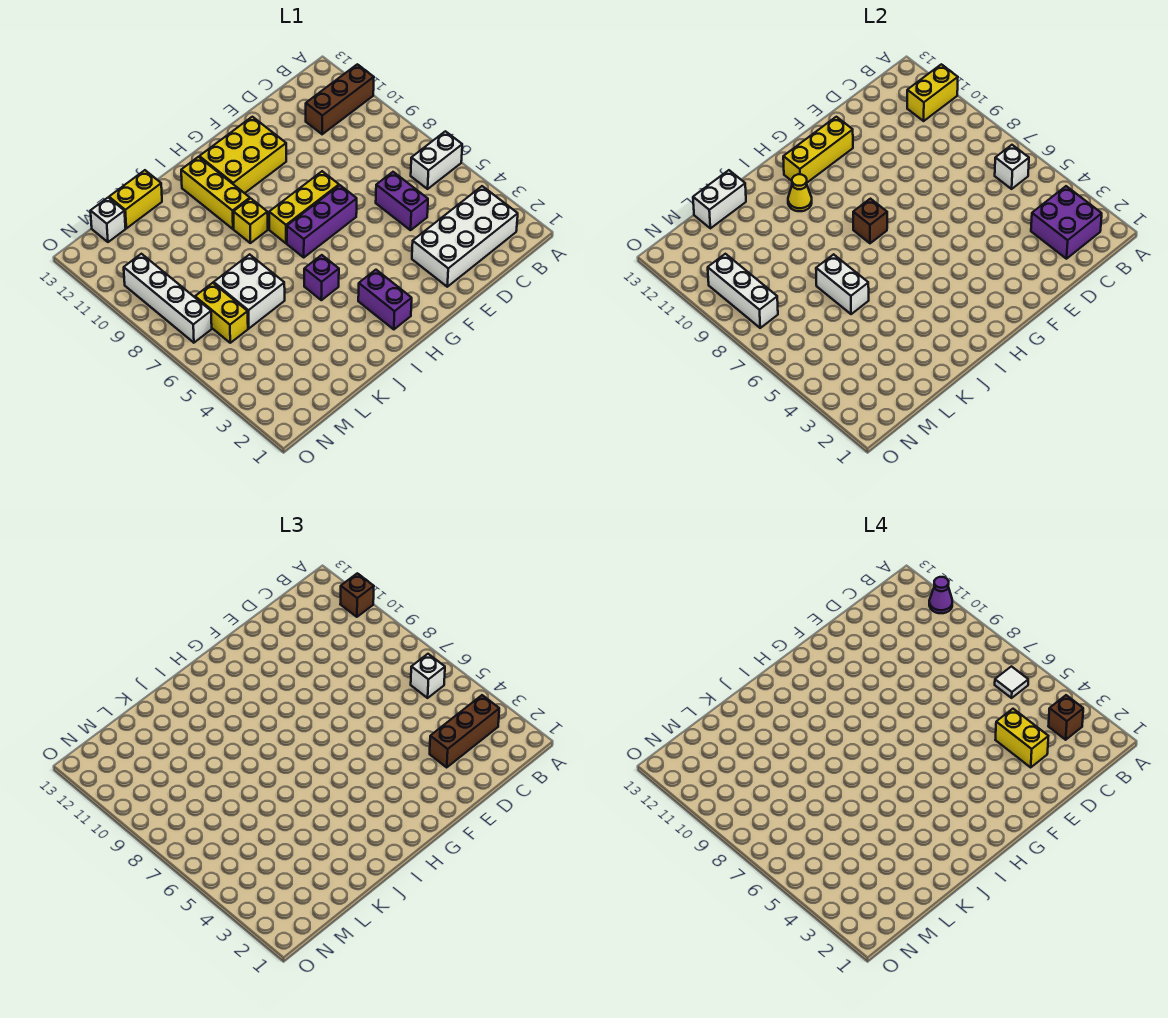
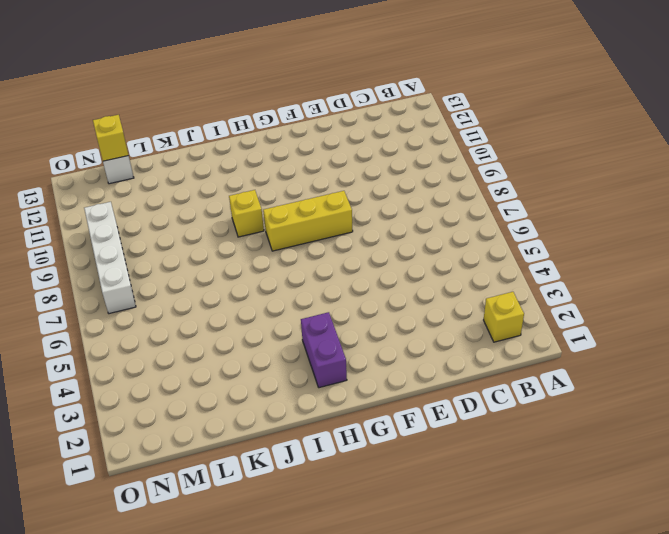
yellow brick B2 level 1 -> white brick B2:E3 level 1
yellow brick M13 level 2 -> none
none -> white brick A6:B6 level 1
none -> brown brick A11:C11 level 1
none -> purple brick D5:D6 level 1
none -> purple brick F7:H7 level 1

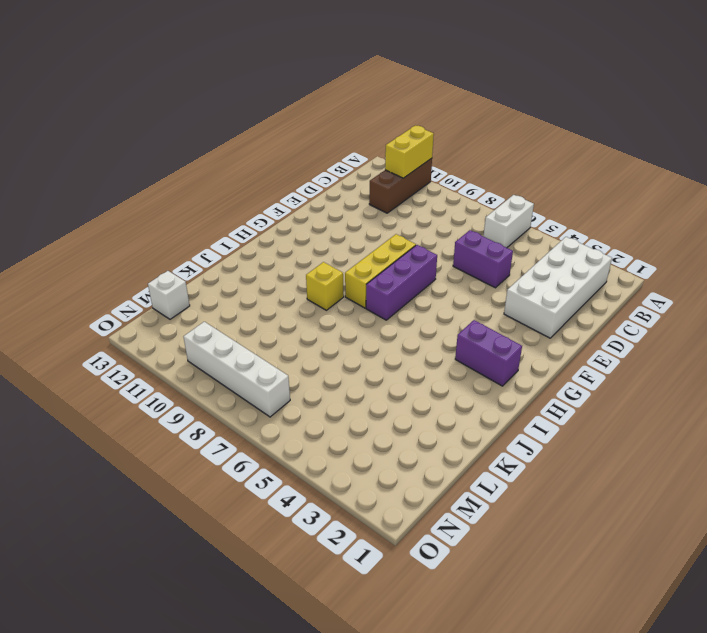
none -> yellow brick F11:H12 level 1
none -> purple brick I5 level 1
none -> yellow brick I10:I12 level 1
none -> white brick K6:L7 level 1

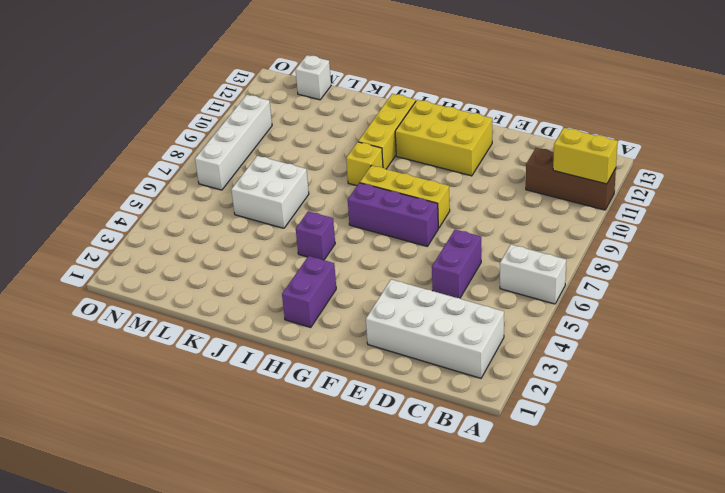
none -> yellow brick K13:L13 level 1
none -> yellow brick M6:M7 level 1
none -> purple brick B2:C3 level 2
none -> white brick B6 level 2

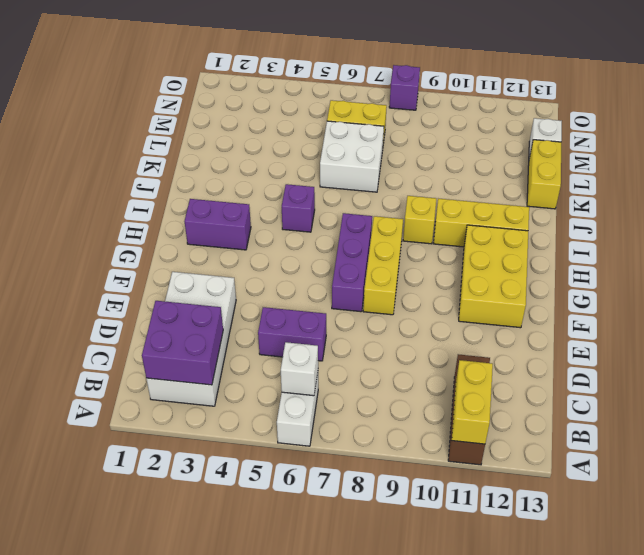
purple brick O8 level 1 -> none
none -> white brick N7:N10 level 1
none -> yellow brick F12:H12 level 2
none -> brown brick H8 level 2
none -> yellow cone I11 level 2

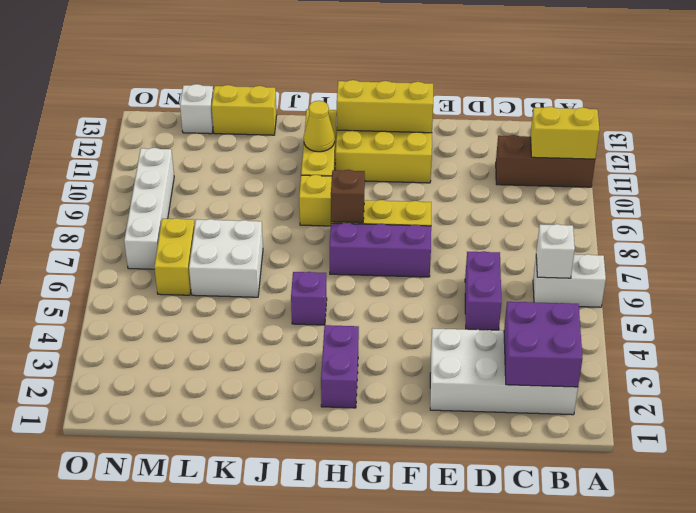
none -> white brick K6:K7 level 2
none -> white brick K13:L13 level 2
none -> white brick N8:N10 level 2
none -> brown brick A11 level 3

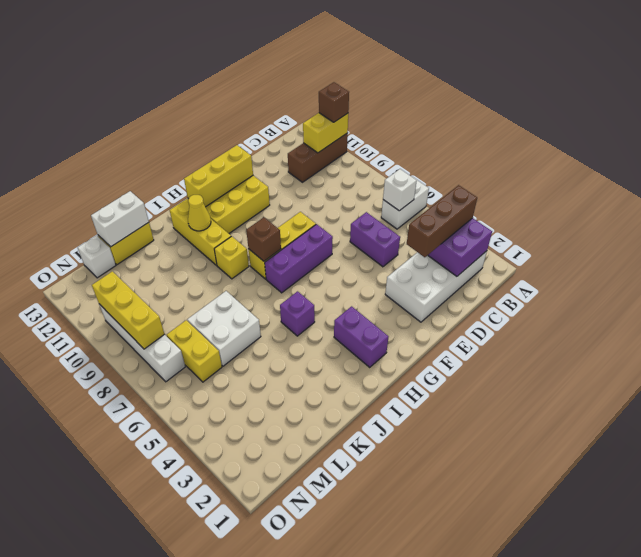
yellow brick N8:N10 level 2 -> white brick N8:N10 level 2
none -> white brick K6:K7 level 2
none -> white brick B6 level 3
none -> purple cone A11 level 4
none -> brown brick B3 level 4

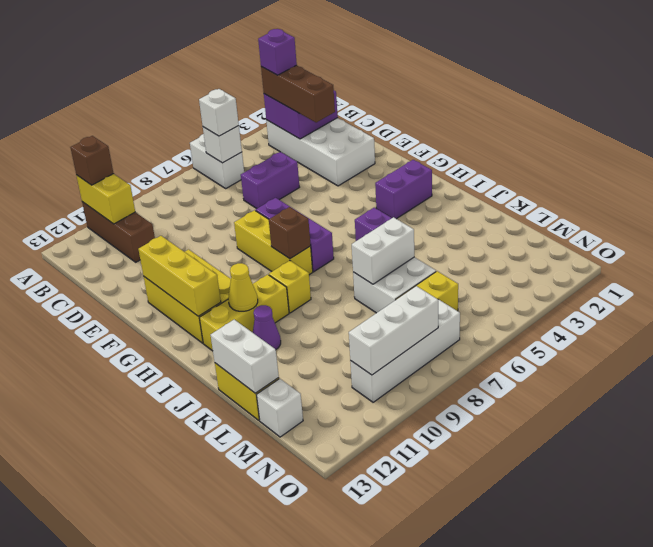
purple brick B3 level 4 -> brown brick B3 level 4
purple cone J11 level 1 -> purple cone A11 level 4
none -> white tile B6 level 4
none -> yellow brick D3:D4 level 4

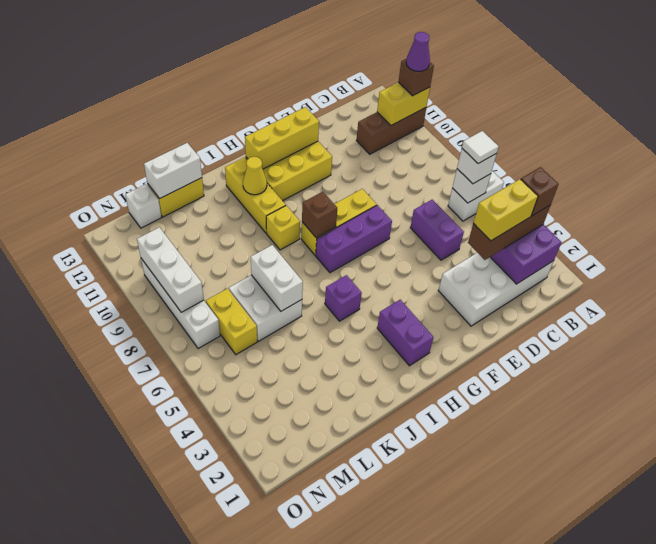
yellow brick C3:D3 level 4 -> yellow brick D3:D4 level 4

